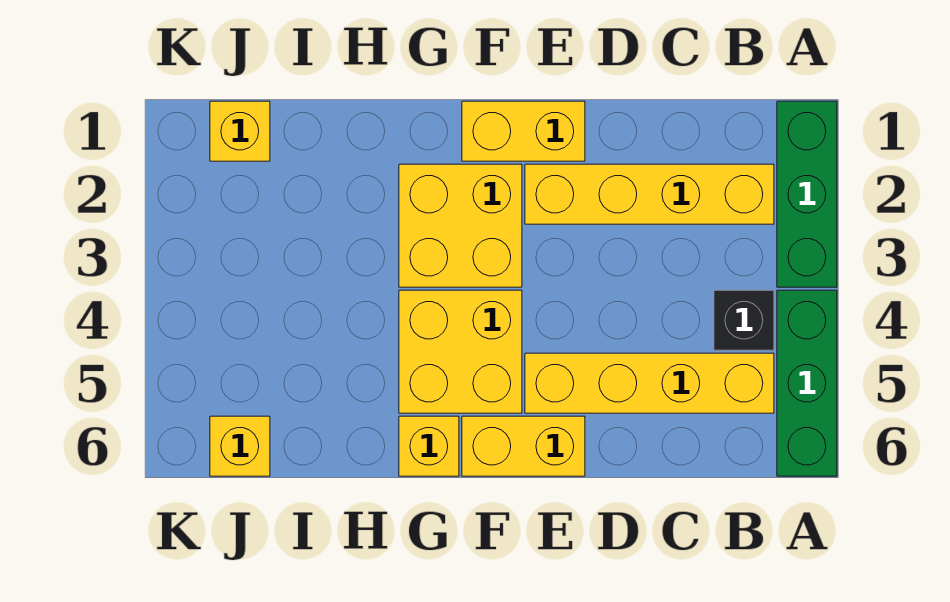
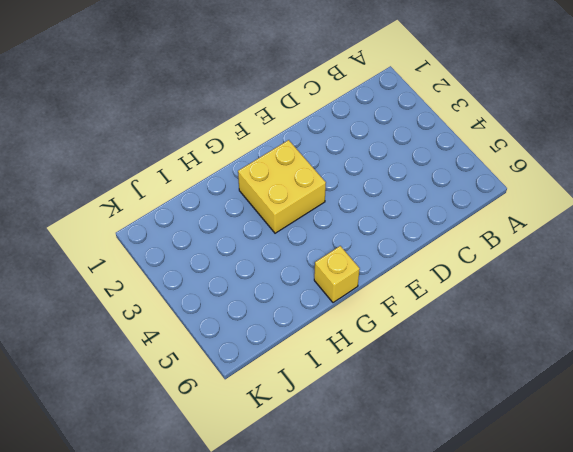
none -> green brick A1:A3 level 1
none -> green brick A4:A6 level 1
none -> yellow brick B2:E2 level 1

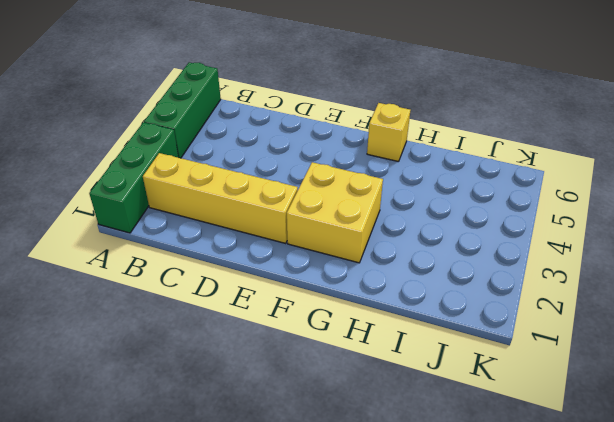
none -> black brick B4 level 1
none -> yellow brick B5:E5 level 1
none -> yellow brick E1:F1 level 1

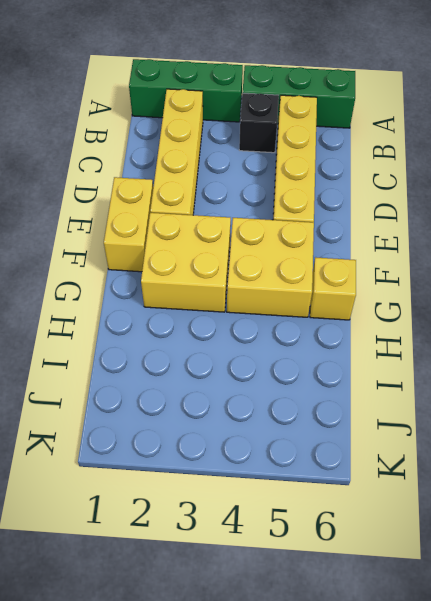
none -> yellow brick E6:F6 level 1
none -> yellow brick J1 level 1
none -> yellow brick J6 level 1

